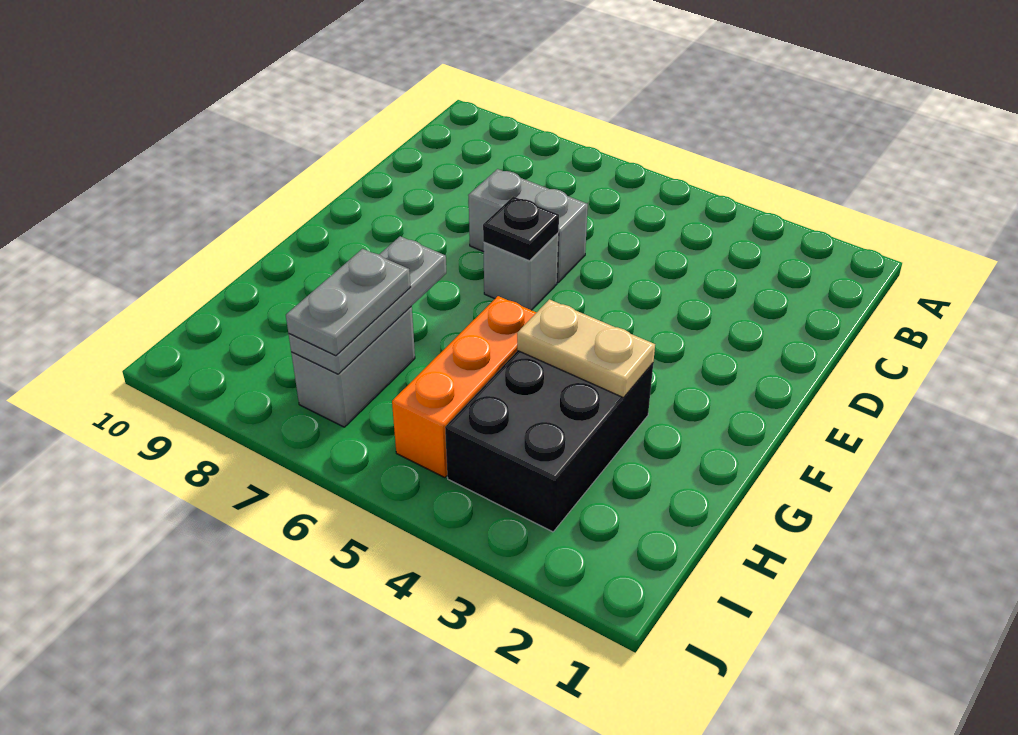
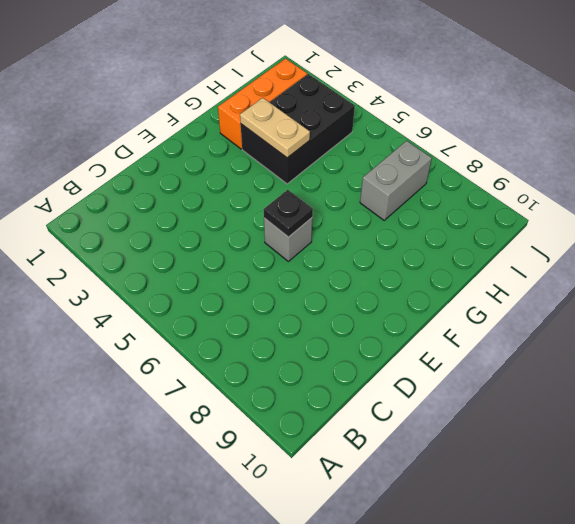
orange brick G2:I2 level 1 -> orange brick G5:I5 level 1
none -> grey brick D6:D7 level 1
none -> grey plate G7:I7 level 2

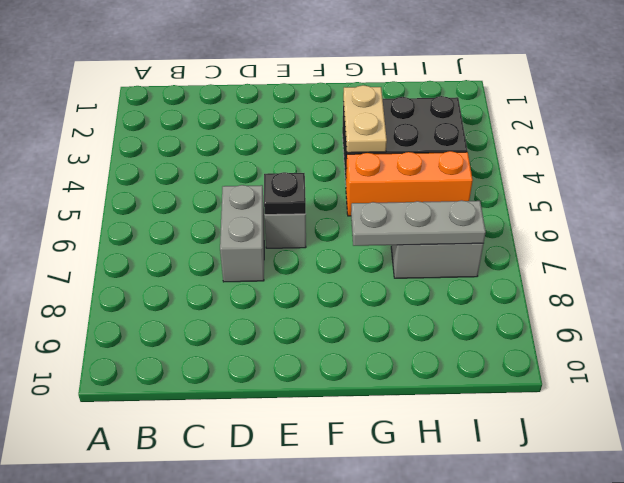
none -> grey plate H7:I7 level 3

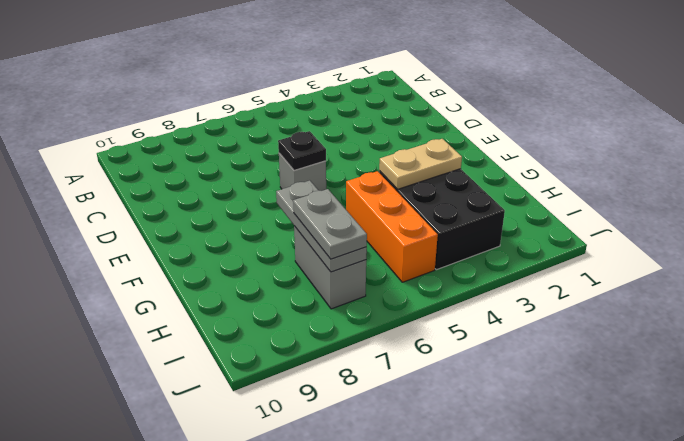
none -> grey brick D6:D7 level 1

